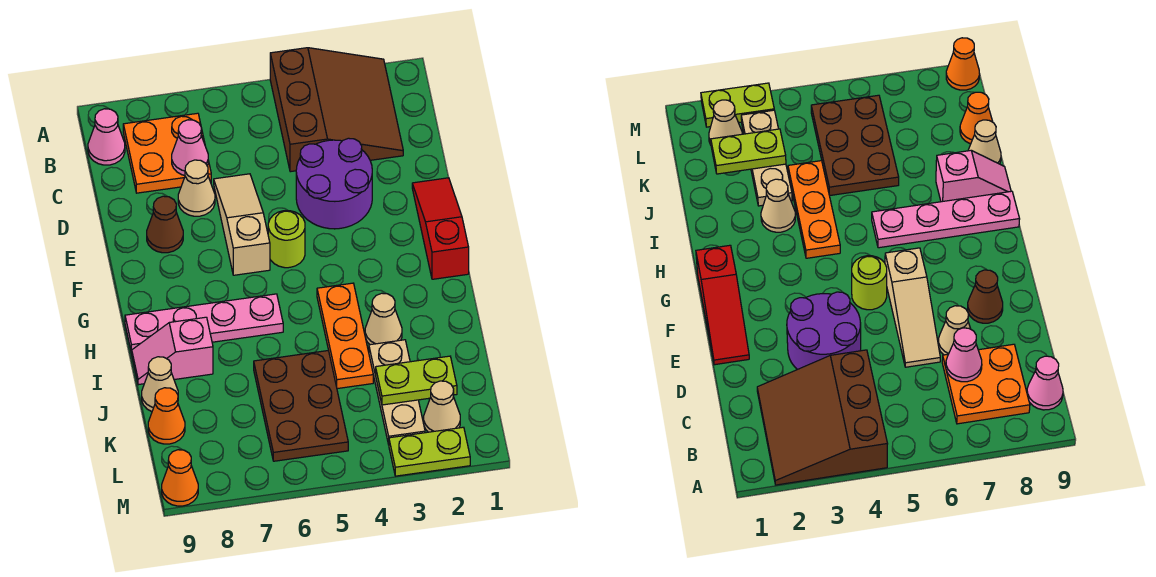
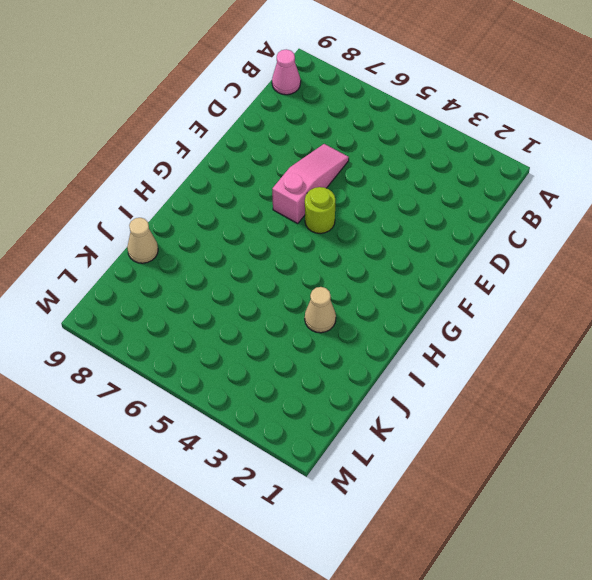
pink slope D6:F6 level 1 top F -> tan slope D6:F6 level 1 top F
none -> brown slope A2:C4 level 1 top 4
none -> orange plate B7:C8 level 1
none -> purple round brick D3:E4 level 1

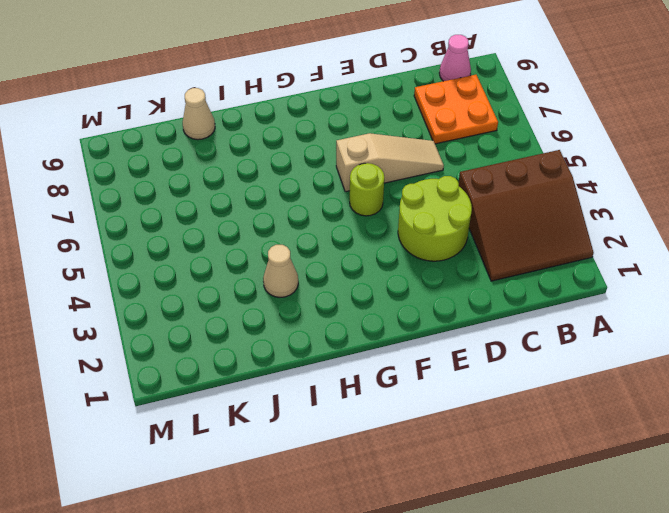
lime round brick D3:E4 level 1 -> purple round brick D3:E4 level 1
none -> tan cone D7 level 1
none -> red slope E1:G1 level 1 top G
none -> brown cone E8 level 1

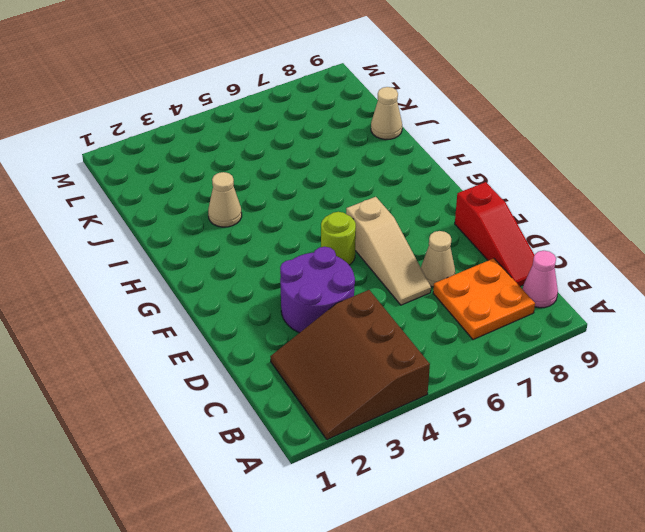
red slope C9:E9 level 1 top E -> red slope E1:G1 level 1 top G
none -> brown cone E8 level 1
none -> orange plate H4:J4 level 1
none -> pink plate H6:H9 level 1

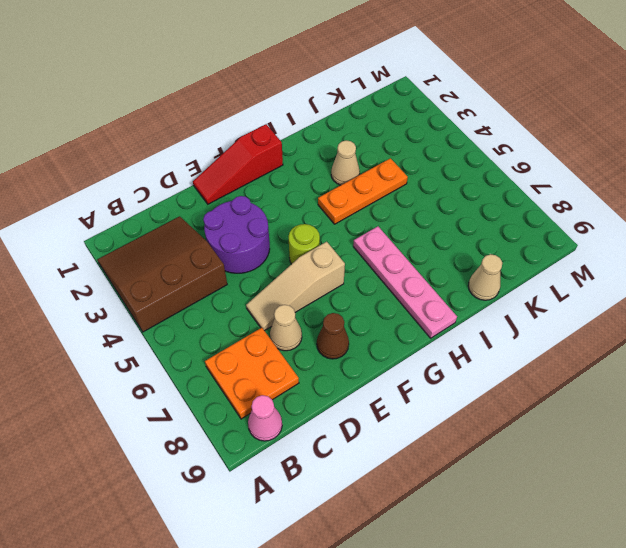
none -> pink slope I8:I9 level 1 top 8
none -> tan plate J3:L3 level 1
none -> brown plate J5:L6 level 1

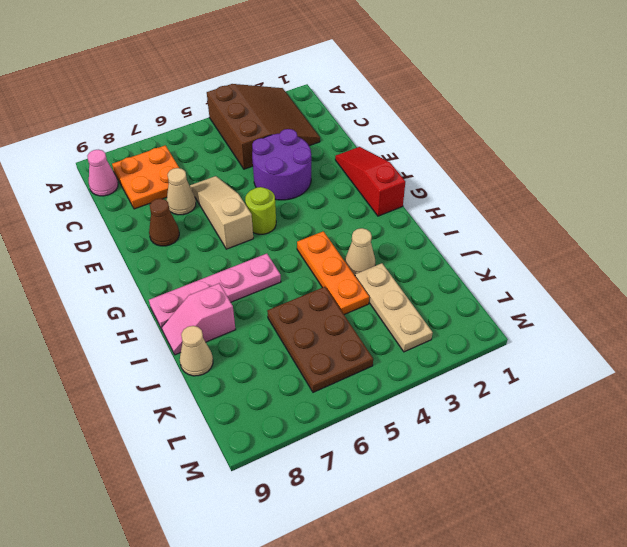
none -> orange cone K9 level 1
none -> tan cone L2 level 1
none -> lime plate M2:M3 level 1

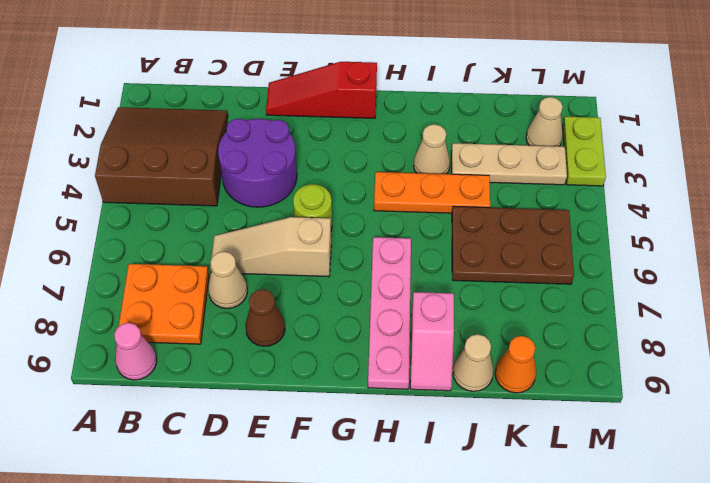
none -> orange cone M9 level 1
none -> pink cone C7 level 2
none -> lime plate K2:K3 level 2

